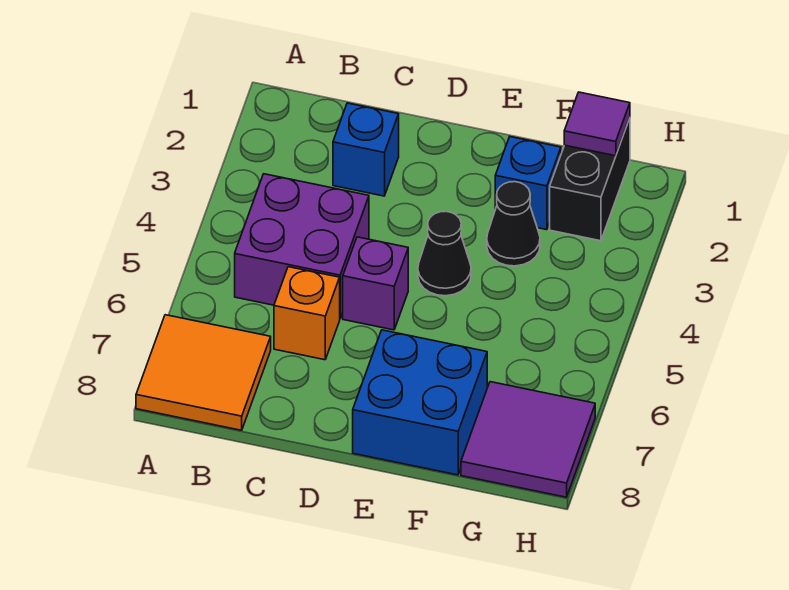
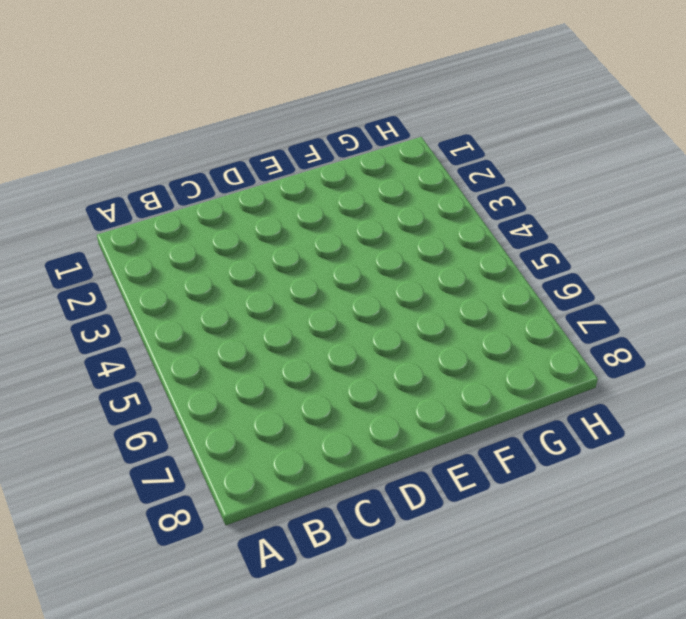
none -> orange tile A7:B8 level 1
none -> purple brick B4:C5 level 1
none -> blue brick C2 level 1

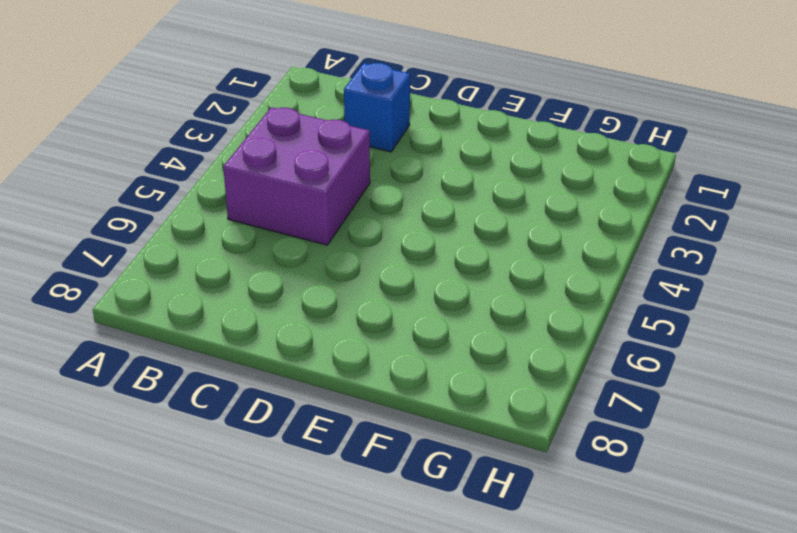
none -> orange tile A7:B8 level 1
none -> orange brick C6 level 1
none -> purple brick D5 level 1

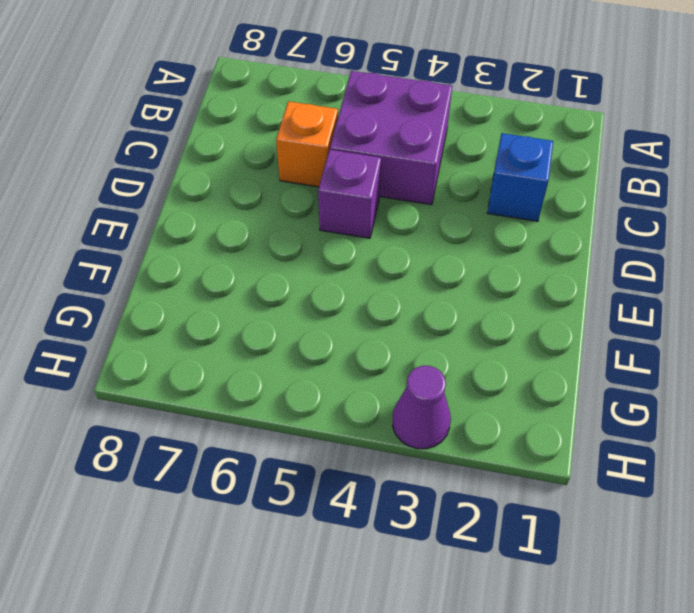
purple cone H3 level 1 -> none
none -> orange tile A7:B8 level 1
none -> black cone E4 level 1
none -> blue brick E7:F8 level 1

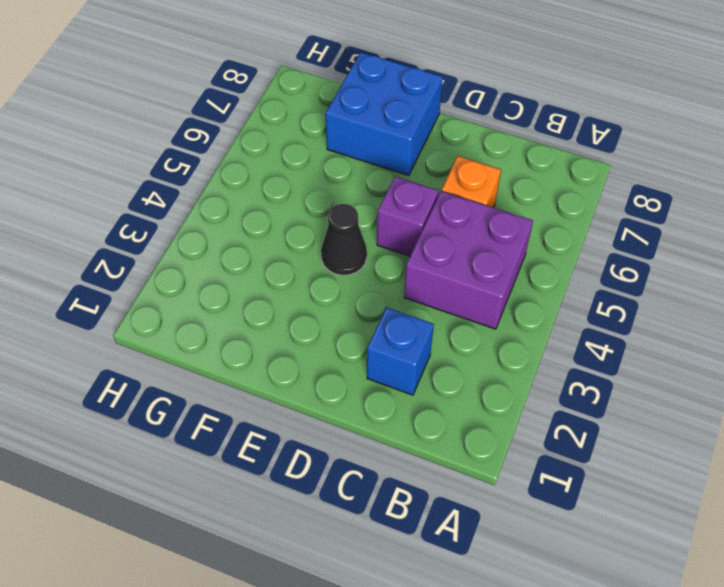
none -> orange tile A7:B8 level 1
none -> blue brick F2 level 1
none -> black cone F3 level 1

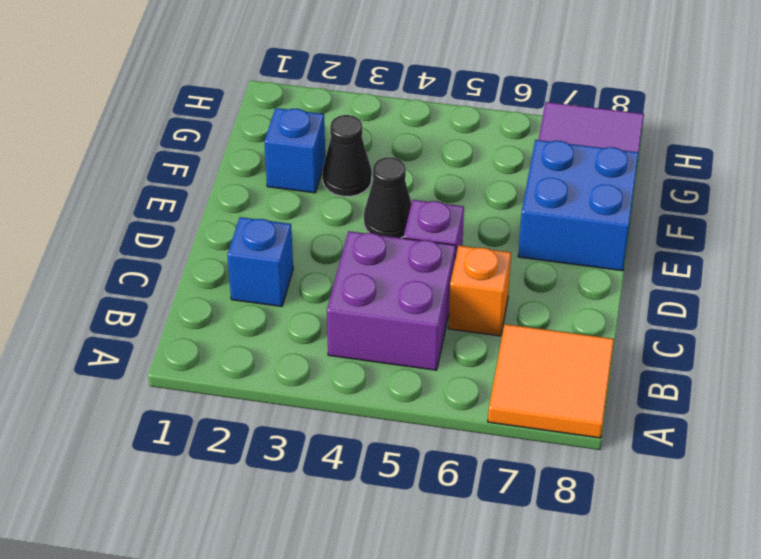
none -> black brick G1:G2 level 1
none -> purple tile G1 level 2

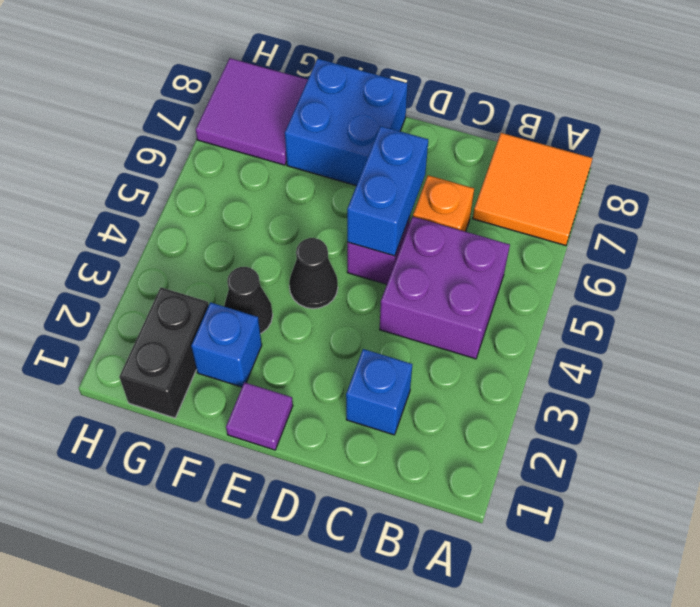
blue brick D5:D6 level 2 -> none
purple tile E1 level 1 -> purple tile G1 level 2

